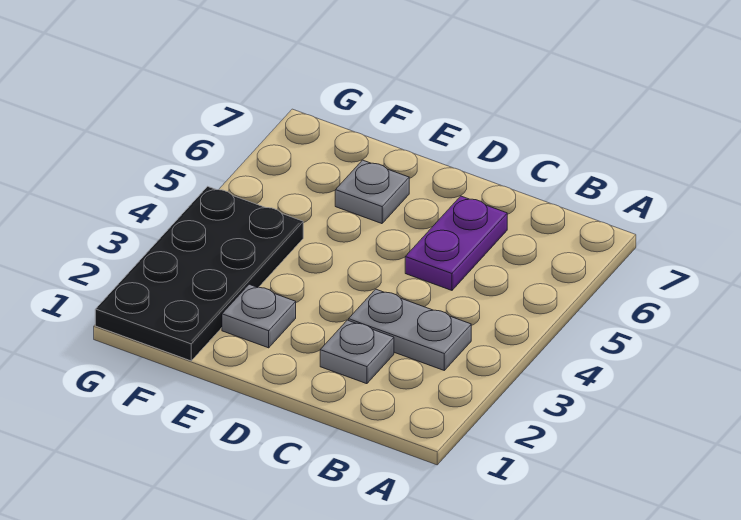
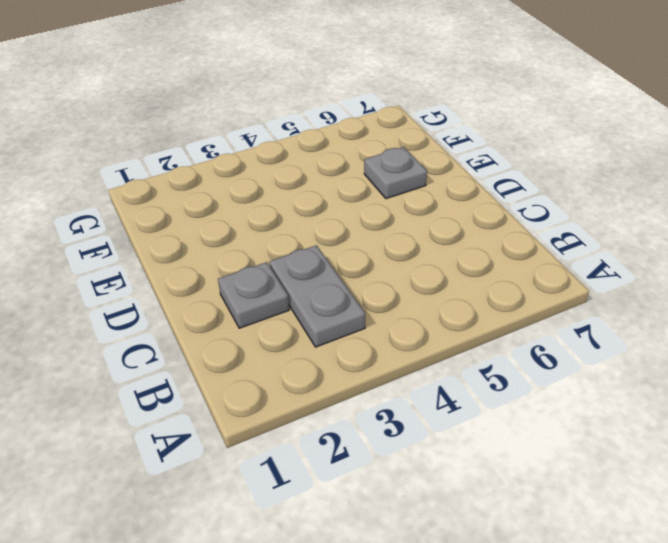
none -> purple plate C5:C6 level 1
none -> grey plate E2 level 1

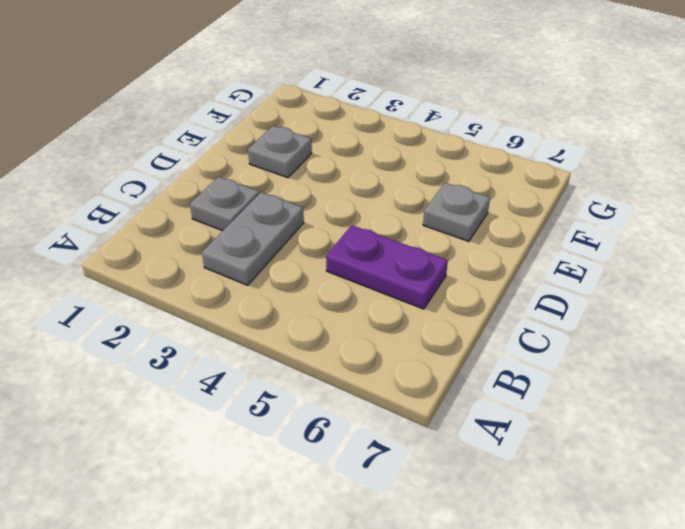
none -> black plate F1:G4 level 1

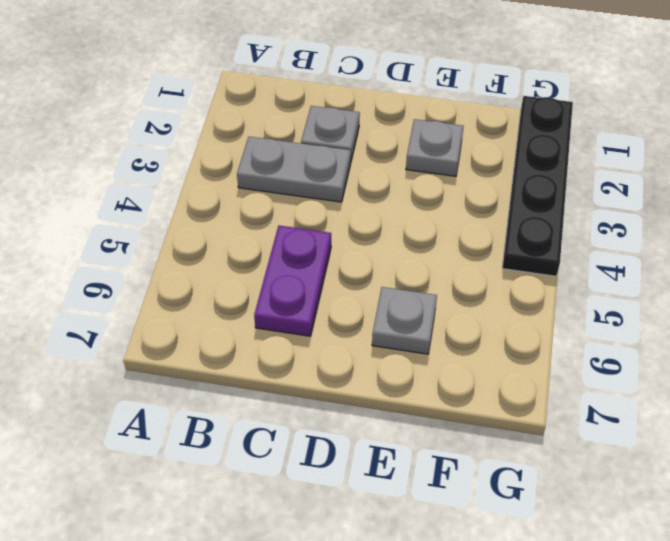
black plate G1:G4 level 1 -> black plate F1:G4 level 1

